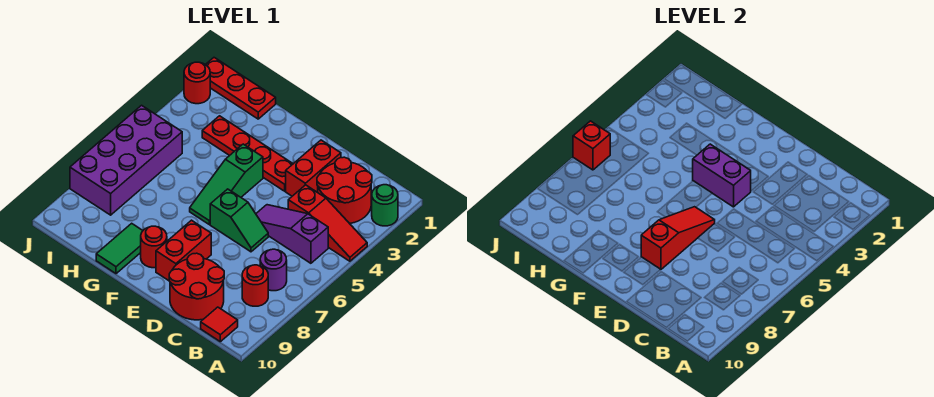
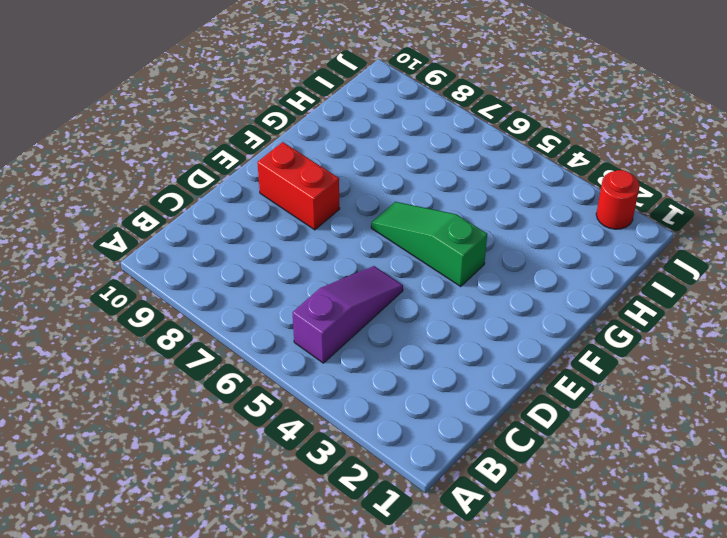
none -> green round brick A2 level 1
none -> red slope A4:C4 level 1 top C
none -> red round brick B2:C3 level 1

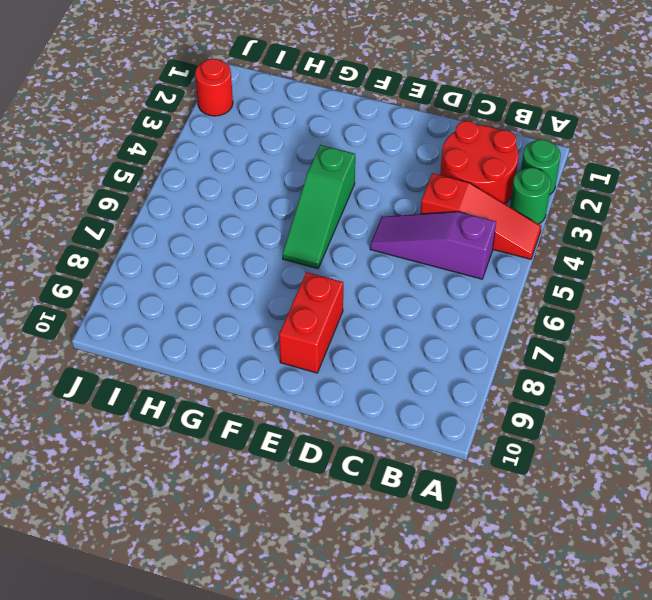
green round brick A3 level 1 -> none
none -> purple round brick B7 level 1
none -> red round brick B8 level 1
none -> red tile B10 level 1

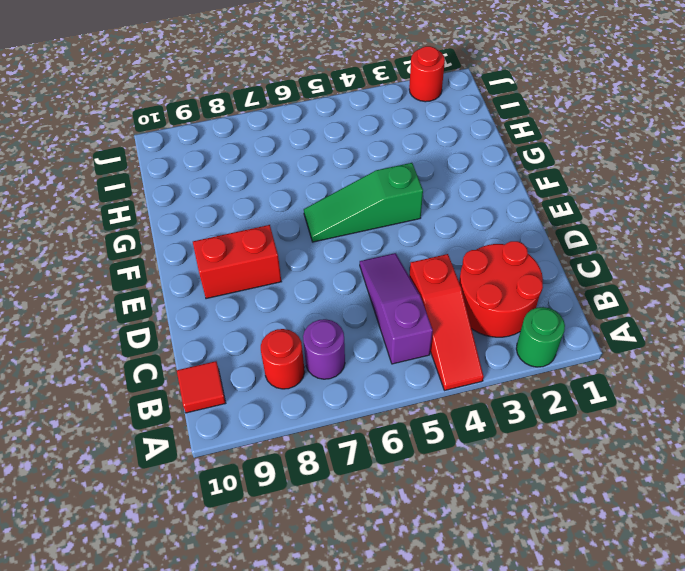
none -> red round brick C9:D10 level 1
none -> red brick D2:D3 level 1
none -> green slope D6:E6 level 1 top E

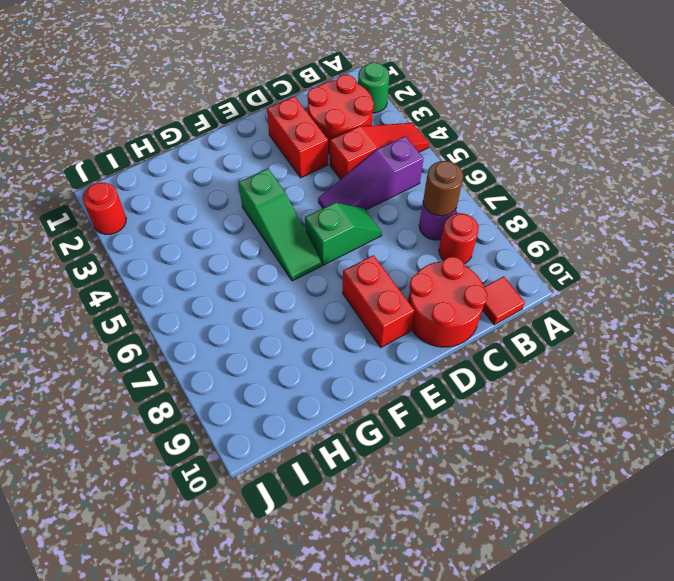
brown round brick B7 level 2 -> none
none -> red plate E3:H3 level 1
none -> red round brick F9 level 1
none -> green tile G9:G10 level 1

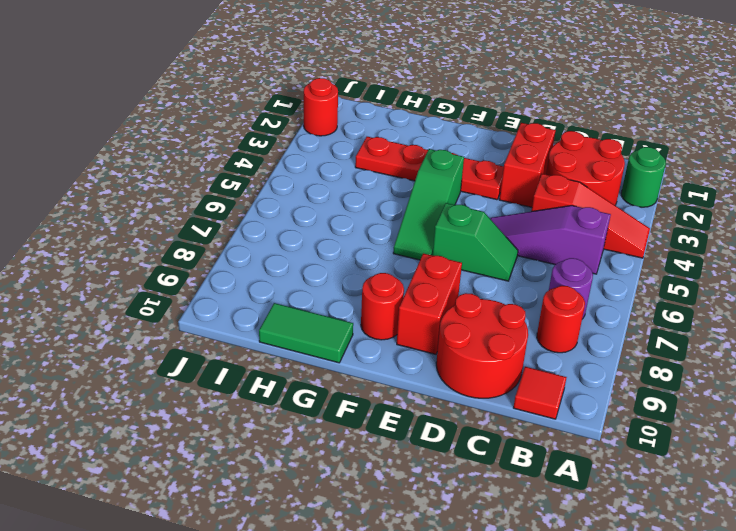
green tile G10:H10 level 1 -> green tile G9:G10 level 1
none -> red plate H1:J1 level 1
none -> purple brick I5:J8 level 1
none -> purple brick E4:F4 level 2

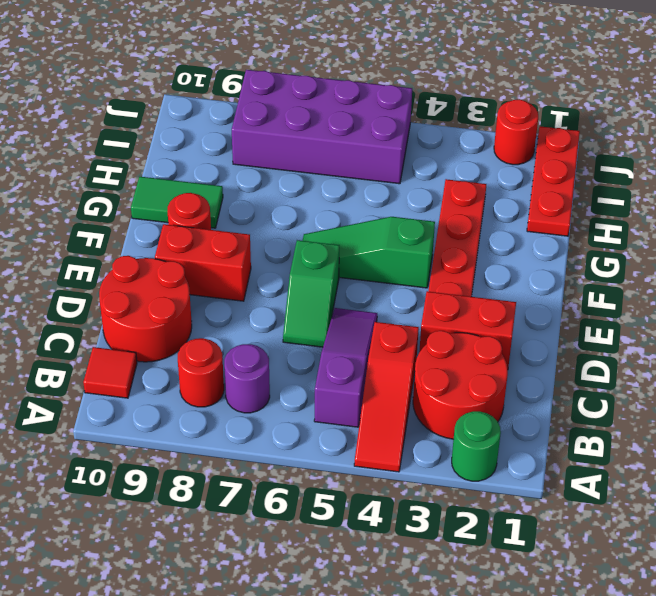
none -> purple brick E4:F4 level 2
none -> red slope E6:E8 level 2 top 8
none -> red brick J6 level 2

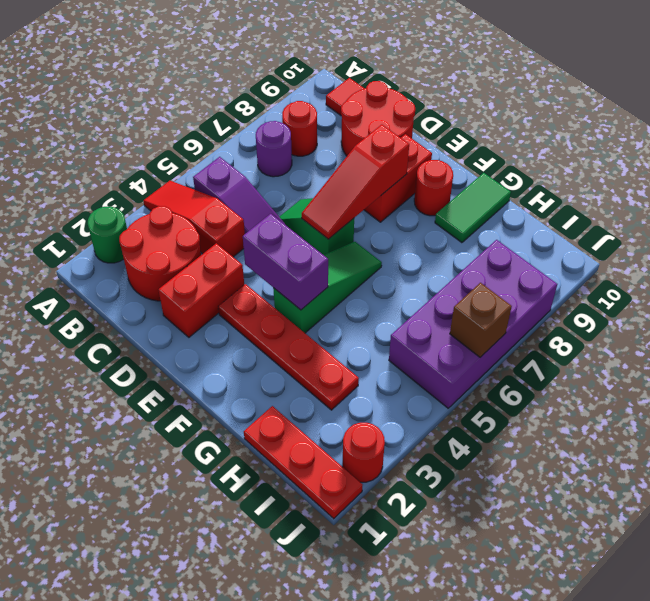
brown brick J6 level 2 -> red brick J6 level 2

